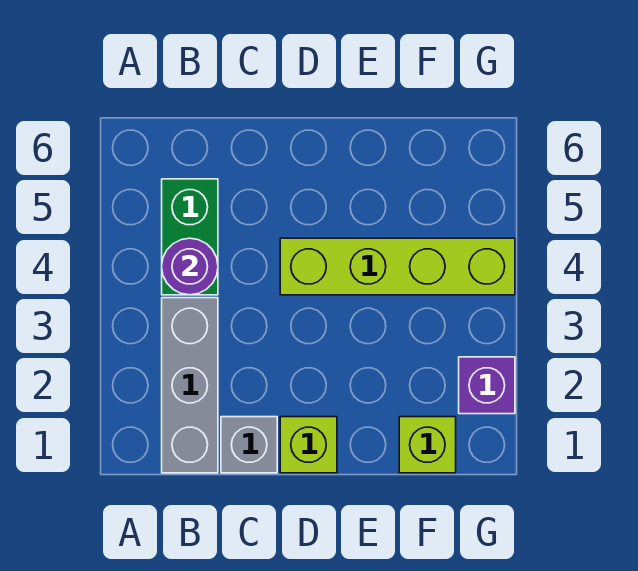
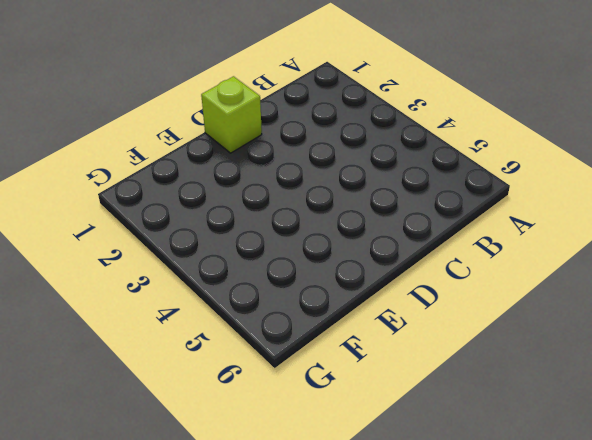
none -> grey brick B1:B3 level 1
none -> green brick B4:B5 level 1

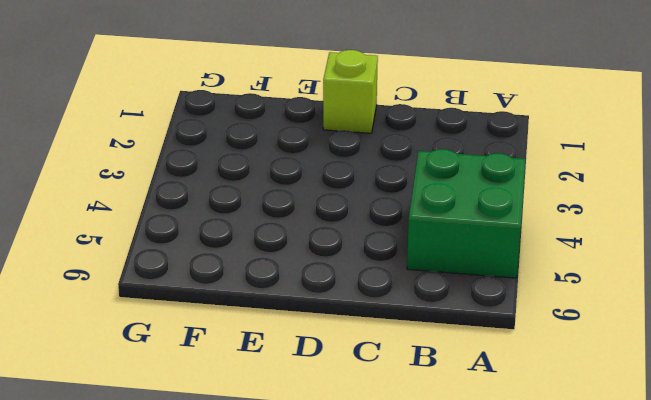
green brick A4:B5 level 1 -> green brick B4:B5 level 1
none -> grey brick B1:B3 level 1
none -> grey brick C1 level 1

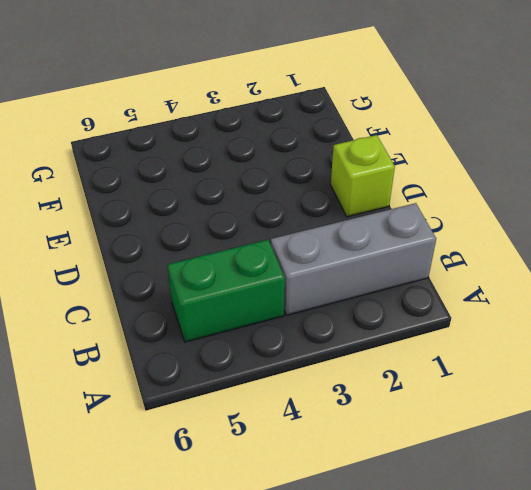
none -> grey brick C1 level 1
none -> lime brick D4:G4 level 1

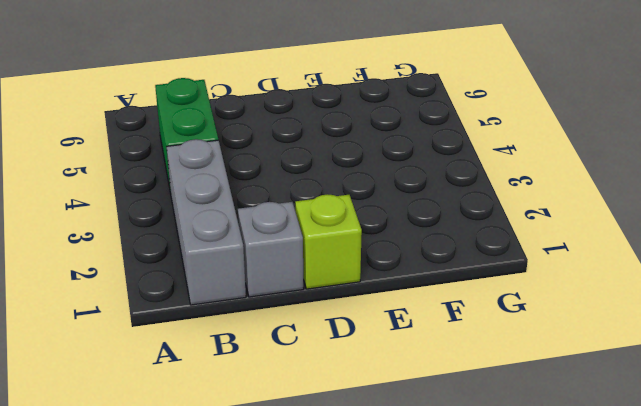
none -> lime brick D4:G4 level 1
none -> lime brick F1 level 1

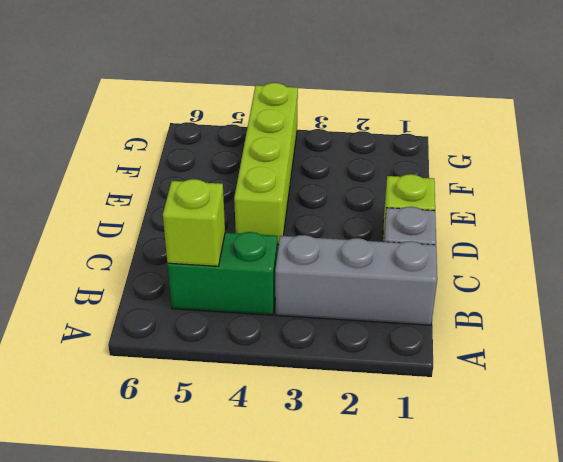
lime brick B5 level 2 -> lime brick F1 level 1
none -> purple brick G2 level 1
none -> purple round brick B4 level 2

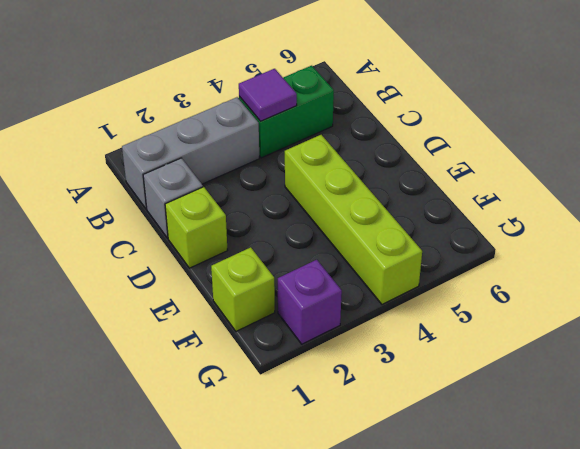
purple tile B4 level 2 -> purple round brick B4 level 2

